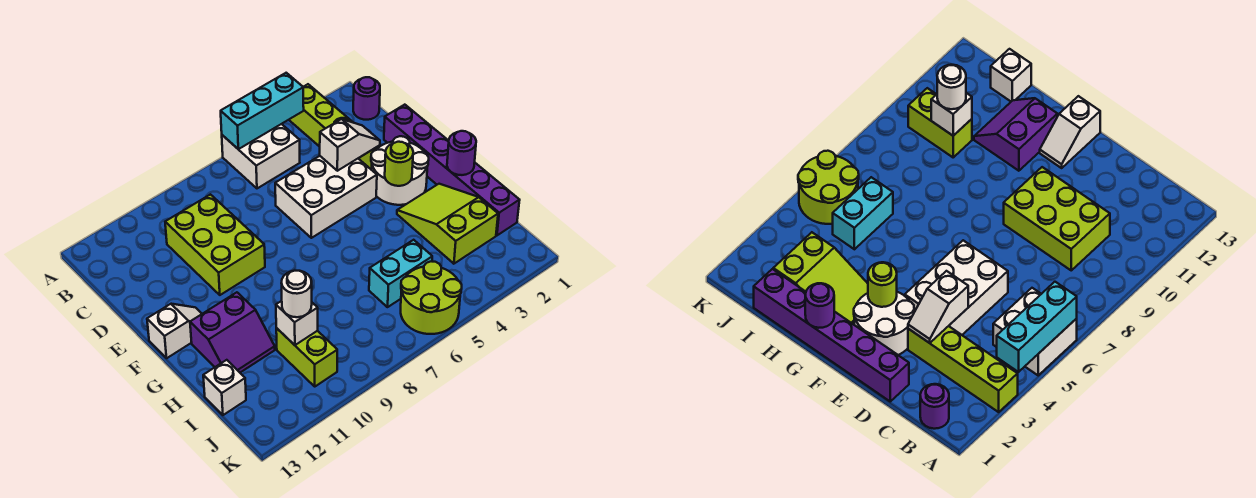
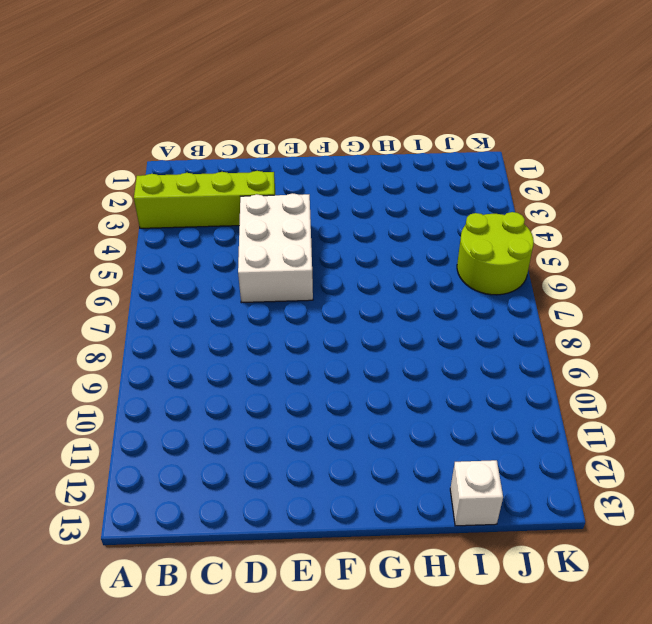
none -> white brick A5:B6 level 1
none -> purple round brick B1 level 1
none -> lime brick C9:E10 level 1

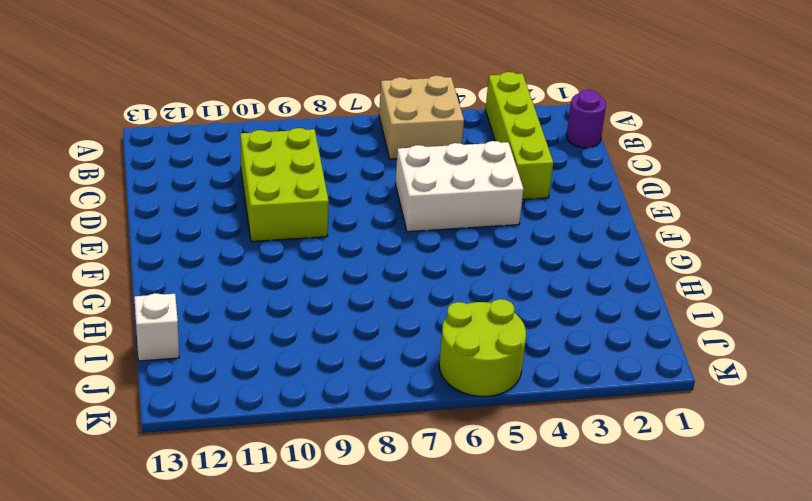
tan brick A5:B6 level 1 -> white brick A5:B6 level 1
none -> purple brick D1:I1 level 1
none -> white round brick E2:F3 level 1
none -> white slope F12:F13 level 1 top 13

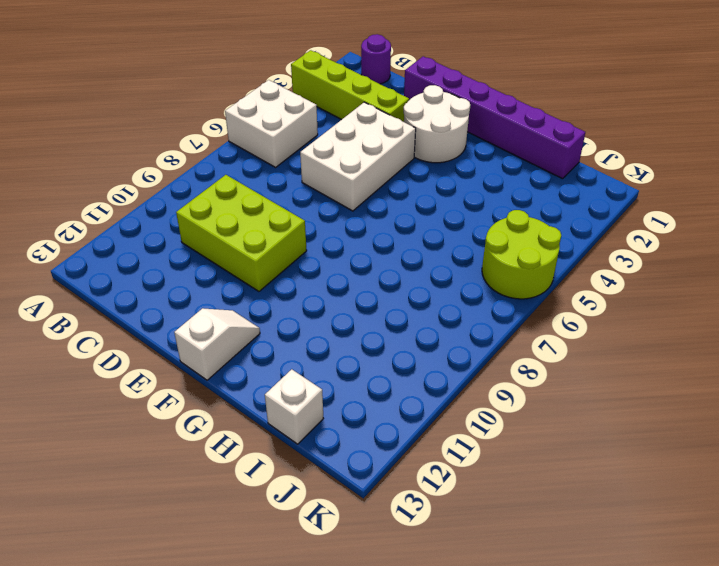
none -> lime slope G2:I3 level 1 top I
none -> purple slope G11:H12 level 1 top G
none -> cyan brick I5:I6 level 1

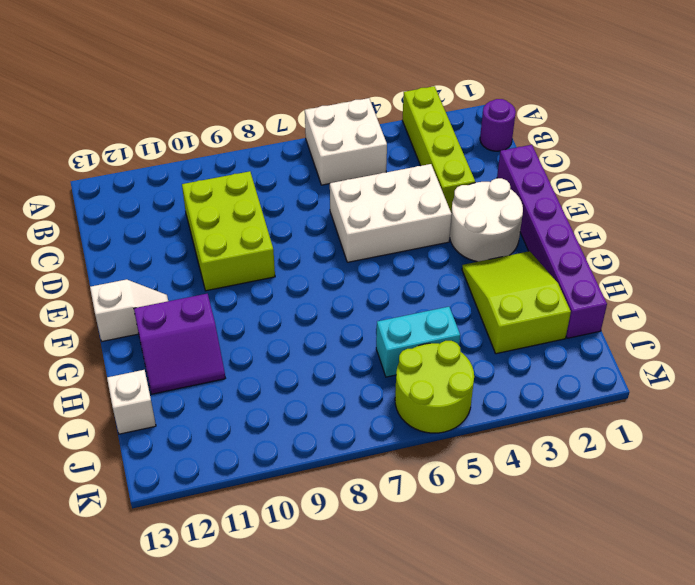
none -> lime brick I10:J10 level 1
none -> cyan brick A4:A6 level 2
none -> white slope D3:D4 level 2 top 4

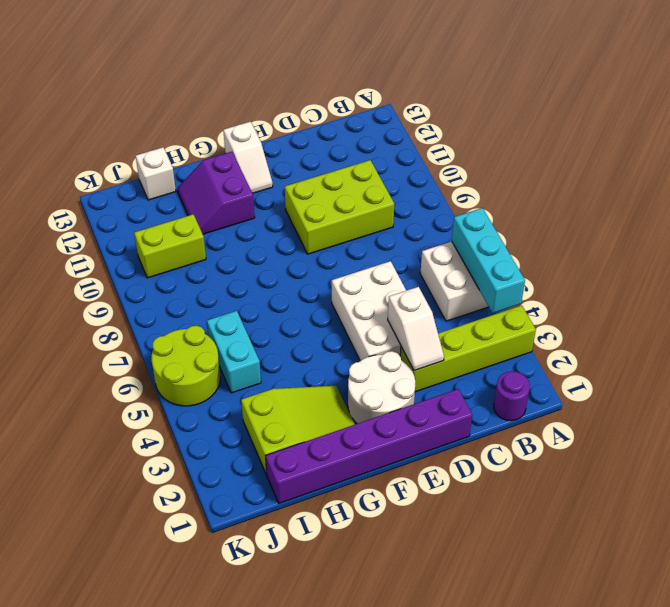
none -> lime round brick F3 level 2
none -> purple round brick G1 level 2
none -> white brick I10 level 2

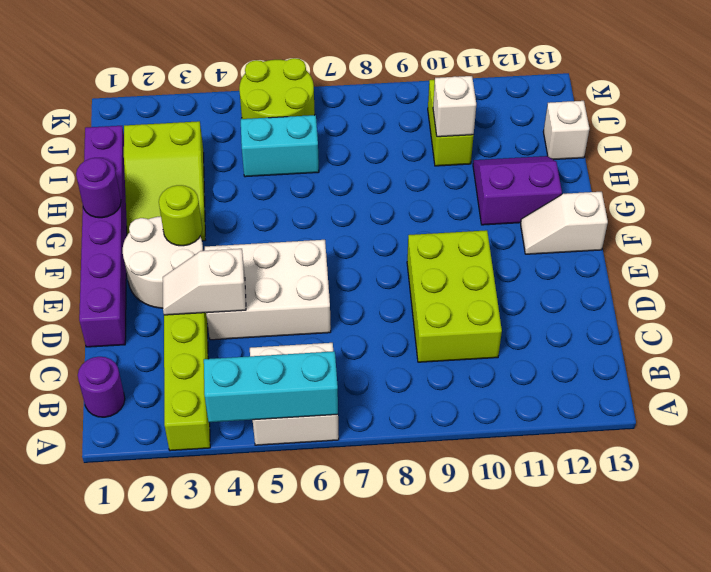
none -> white round brick I10 level 3

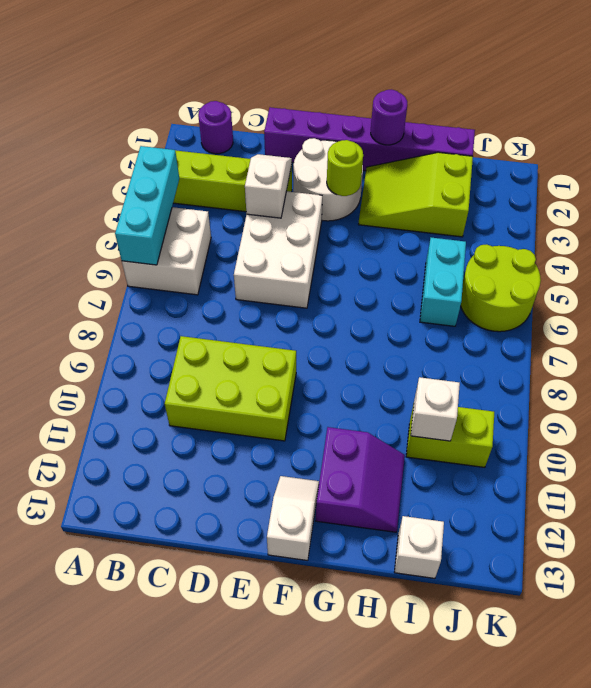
none -> white round brick I10 level 3

